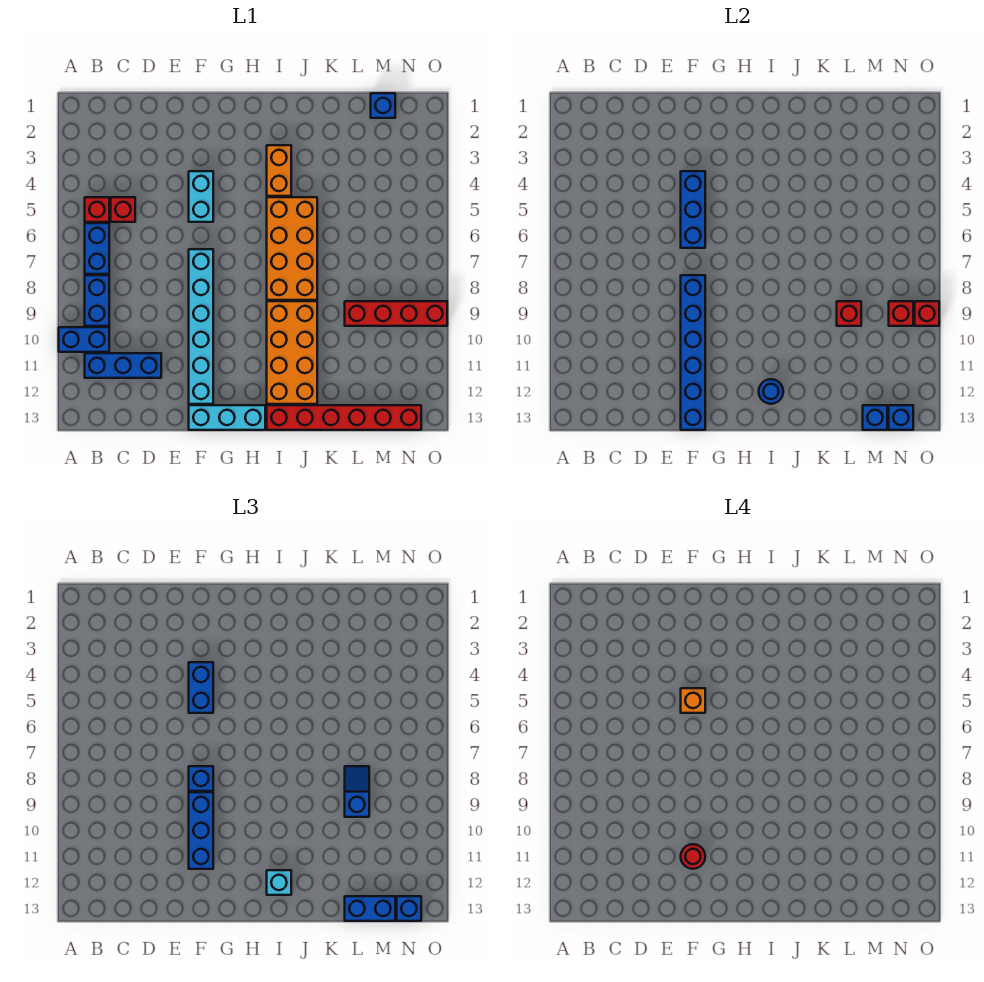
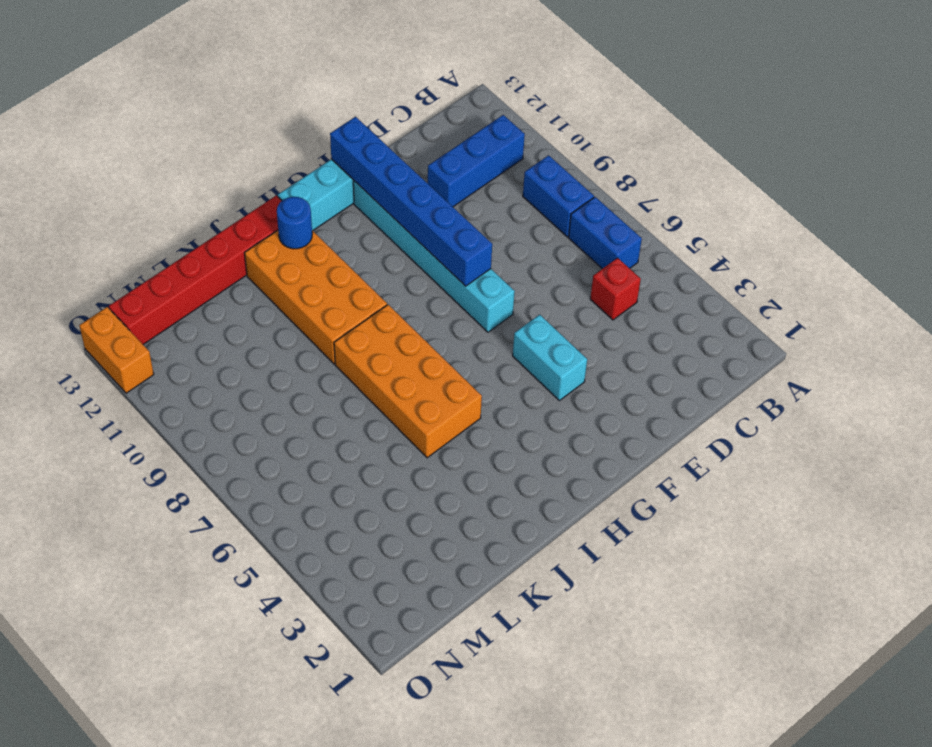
orange brick O12:O13 level 1 -> orange brick I3:I4 level 1
none -> blue brick A10:B10 level 1
none -> red brick B5 level 1
none -> red brick L9:O9 level 1
none -> blue brick M1 level 1

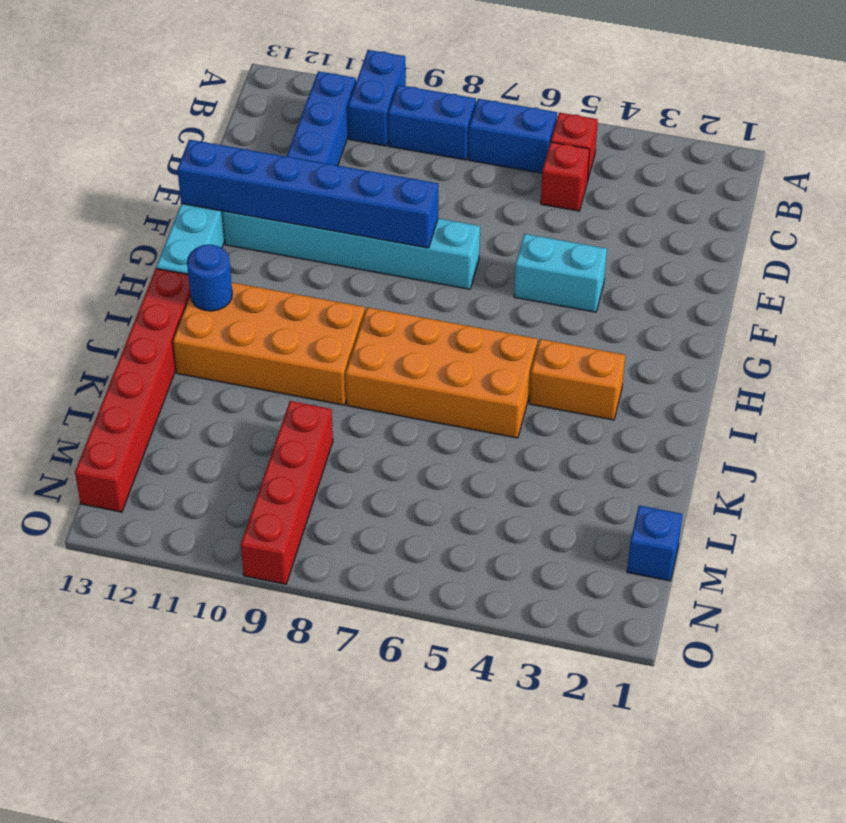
none -> blue brick F4:F6 level 2
none -> red brick L9 level 2
none -> blue brick M13 level 2
none -> red brick N9 level 2

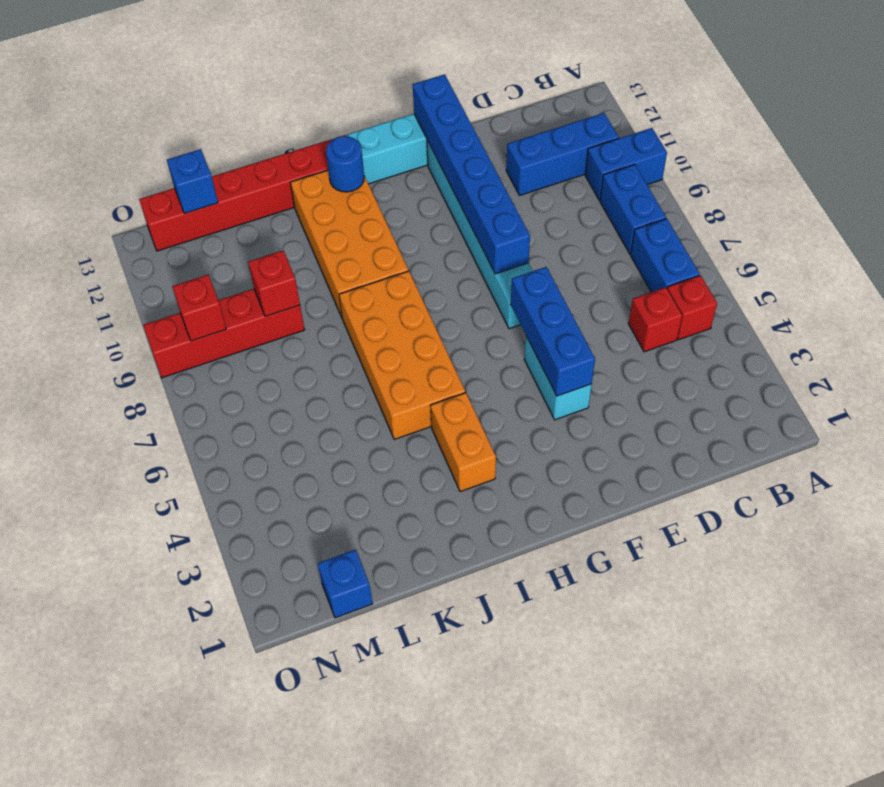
none -> blue brick N13 level 2
none -> red brick O9 level 2
none -> blue brick F4:F5 level 3
none -> blue brick F8 level 3

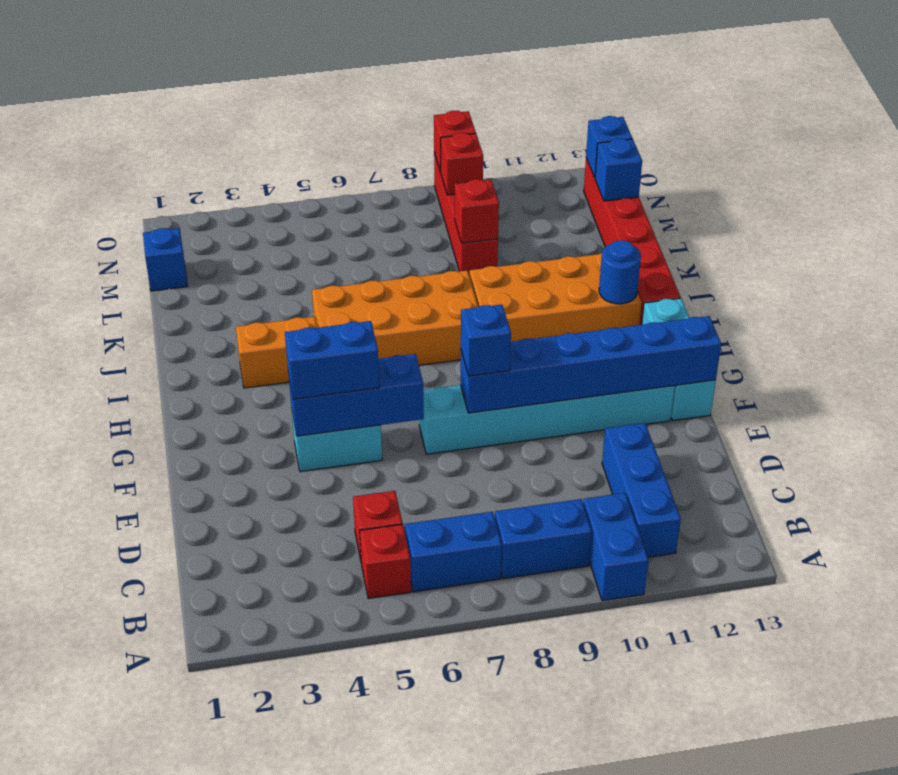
none -> blue brick F9:F11 level 3
none -> cyan brick I12 level 3
none -> blue slope L8:L9 level 3 top 9
none -> blue brick L13:M13 level 3

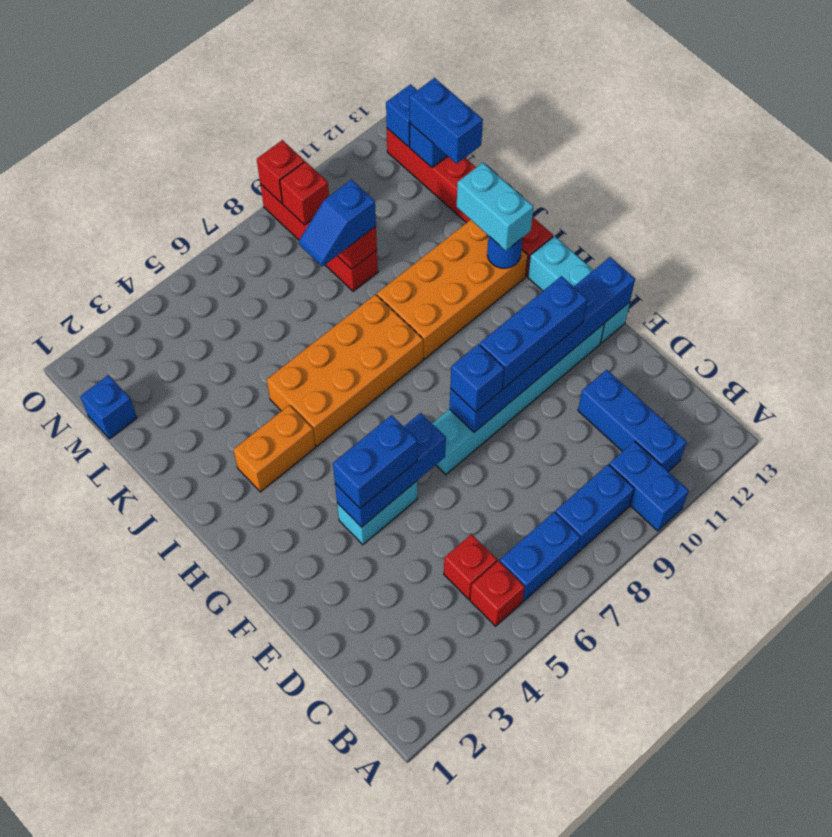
cyan brick I12:J12 level 3 -> cyan brick I12 level 3
none -> blue brick N13 level 3
none -> orange brick F5 level 4
none -> red round brick F11 level 4

